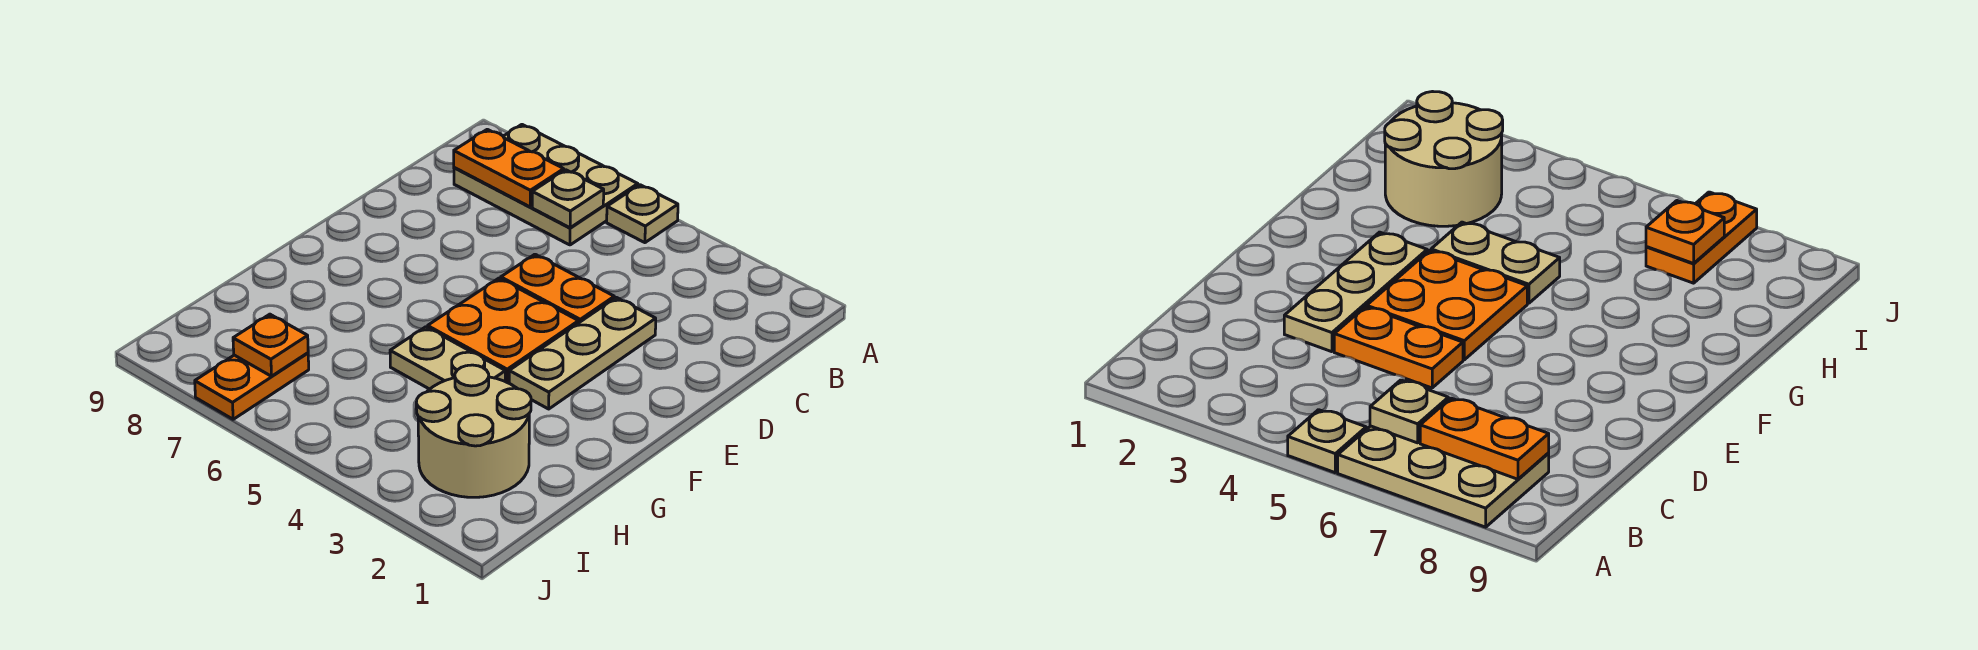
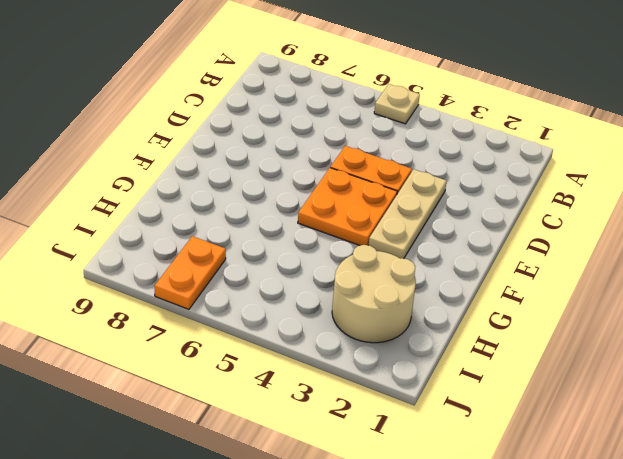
none -> tan plate A6:B8 level 1
none -> tan plate G4:G5 level 1

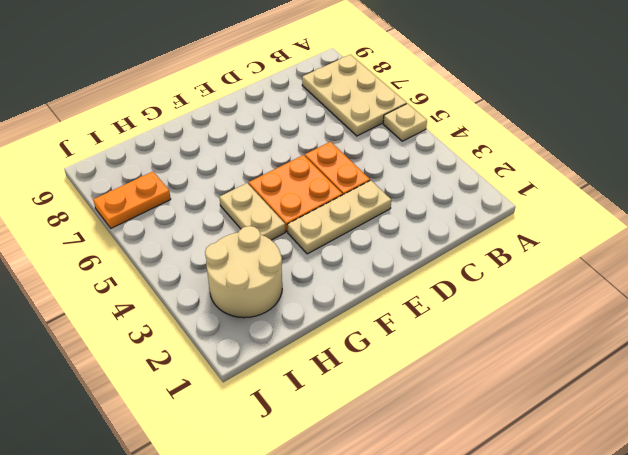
none -> tan plate B6 level 2
none -> orange plate B7:B8 level 2

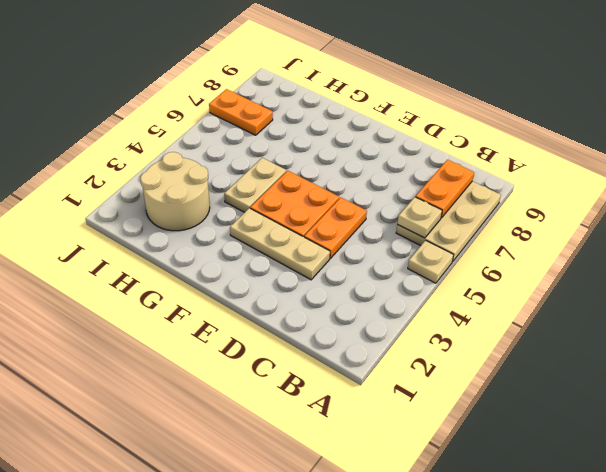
none -> orange plate I7 level 2

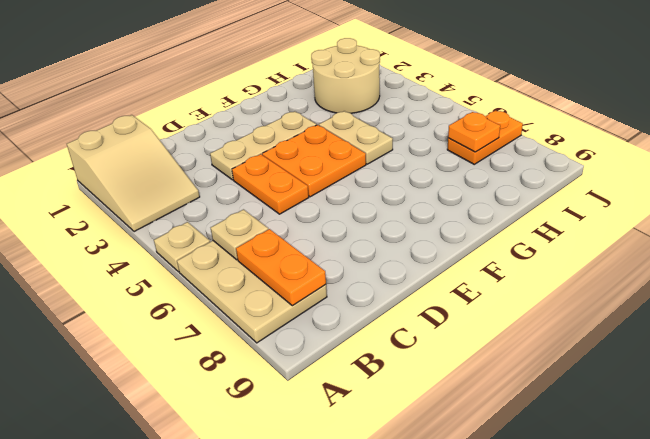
tan slope A1:B3 level 1 top 1 -> none

